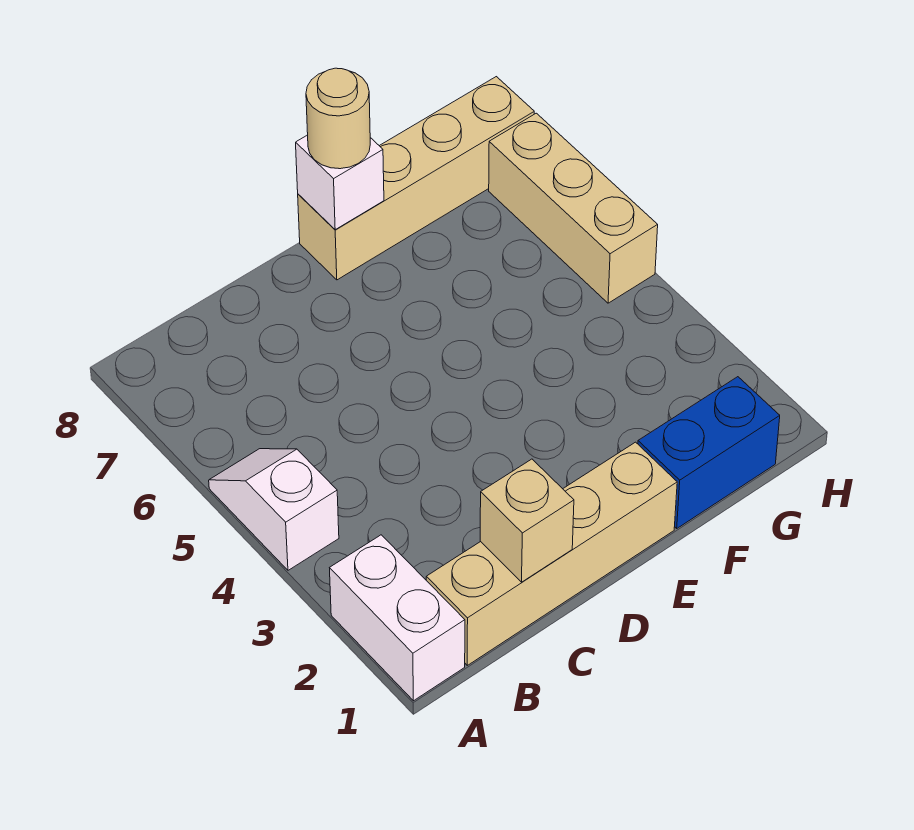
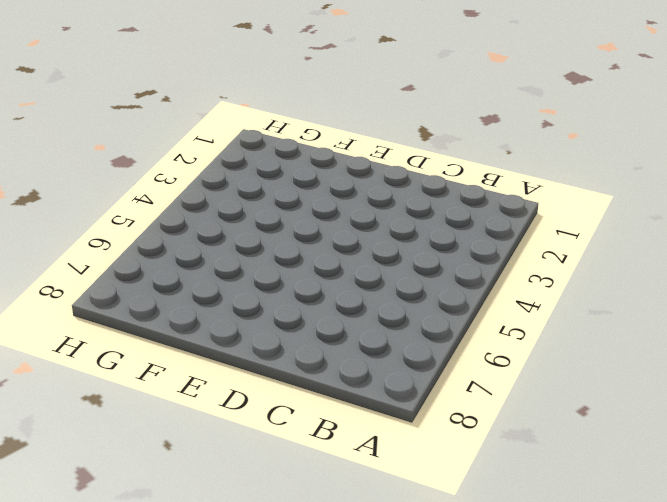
none -> white brick A1:A2 level 1
none -> white slope A4:A5 level 1 top 4

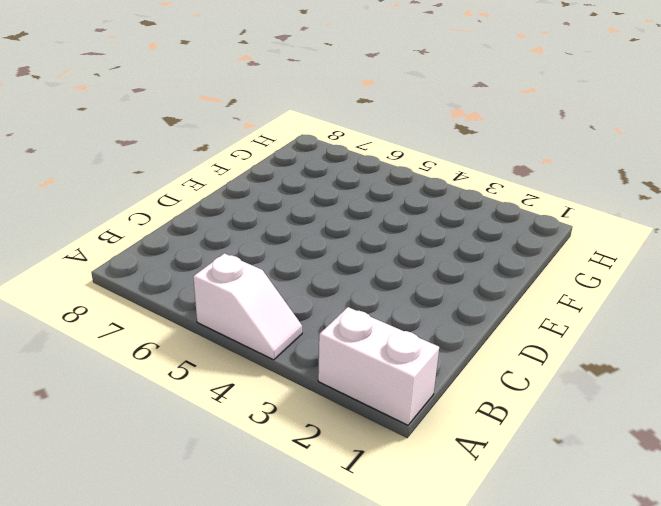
white slope A4:A5 level 1 top 5 -> white slope A4:A5 level 1 top 4
none -> tan brick B1:E1 level 1
none -> tan brick E8:H8 level 1

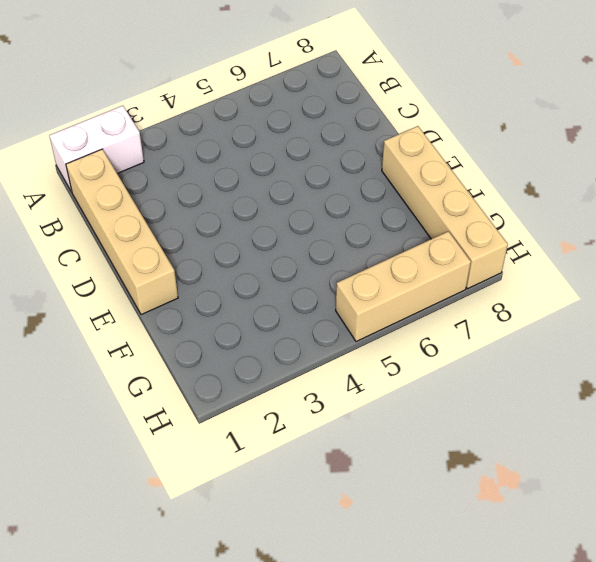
none -> white slope A4:A5 level 1 top 4
none -> blue brick F1:G1 level 1

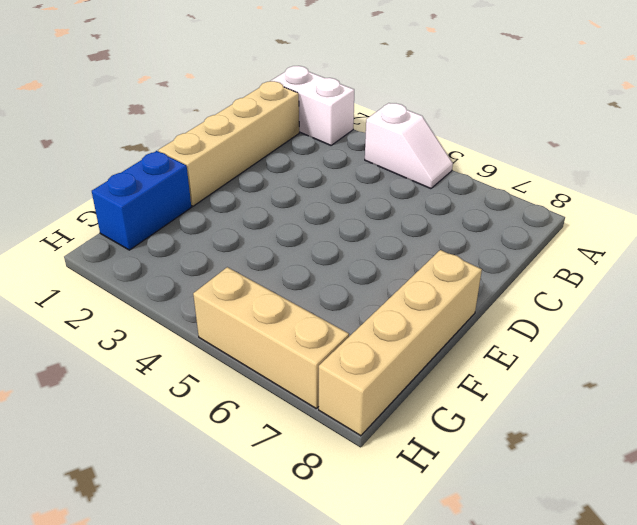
none -> tan brick C1 level 2
none -> white brick E8 level 2

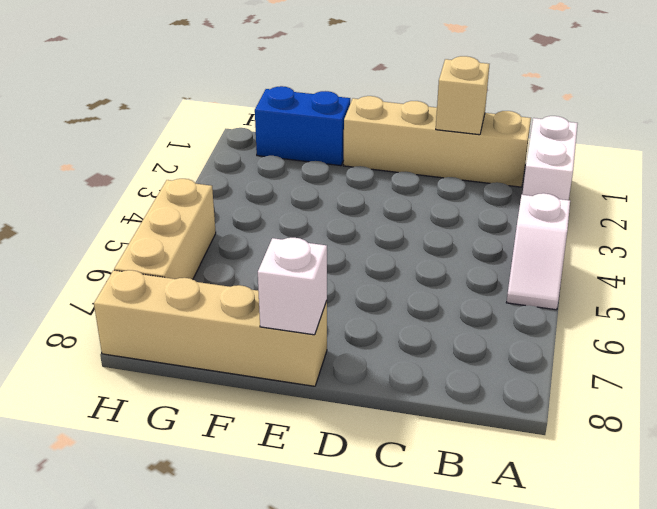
none -> tan round brick E8 level 3

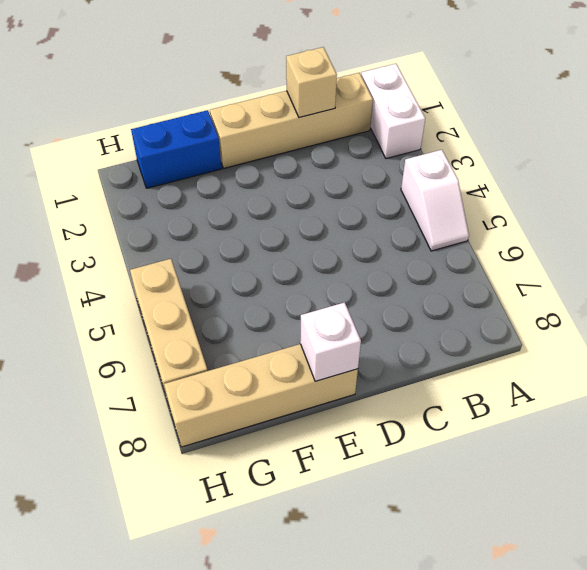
none -> tan round brick E8 level 3

